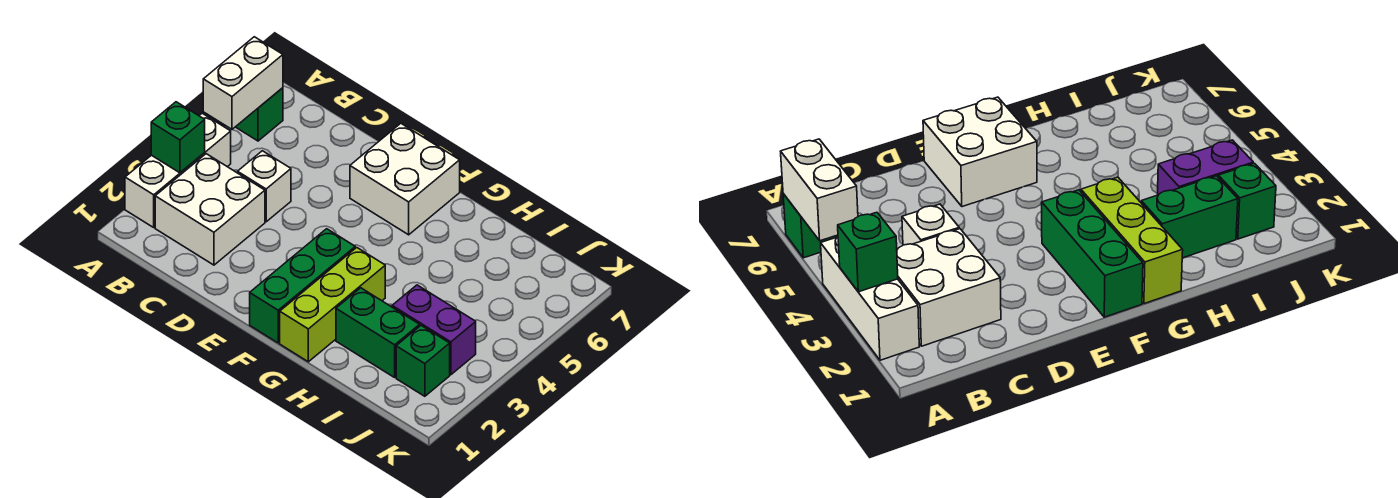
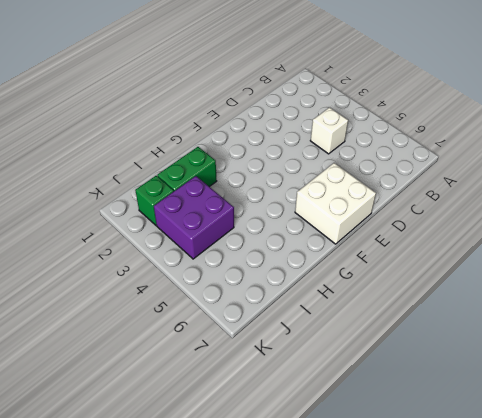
purple brick I3:J4 level 1 -> purple brick I3:J3 level 1
none -> white brick A2:A4 level 1
none -> green brick A6 level 1
none -> white brick B2:C3 level 1

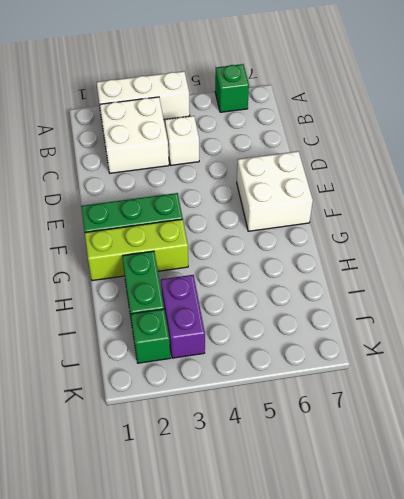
none -> green brick A3 level 2
none -> white brick A5:A6 level 2

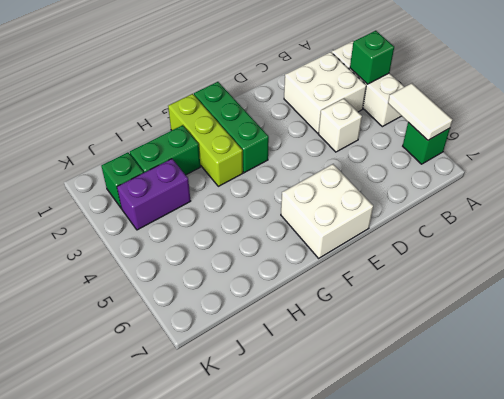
white tile A5:A6 level 2 -> white brick A5:A6 level 2

